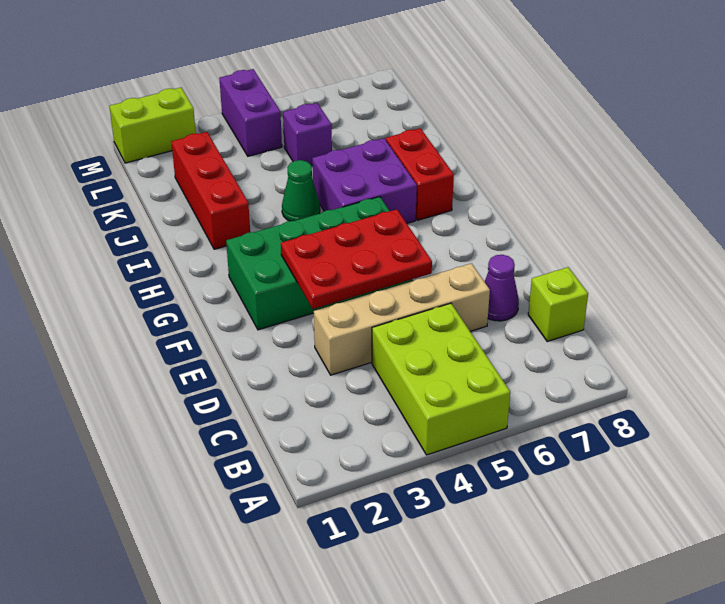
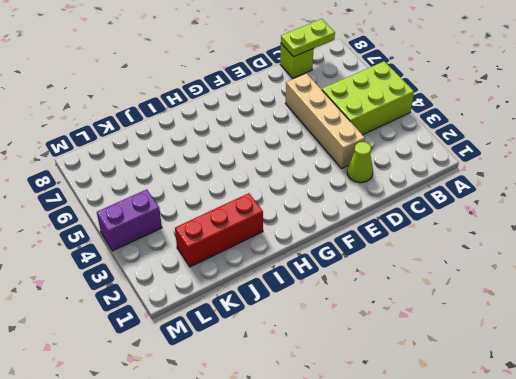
lime plate B8:C8 level 2 -> none
lime cone D2 level 1 -> none
none -> purple cone D7 level 1
none -> green brick F2:G5 level 1
none -> purple brick H5:I6 level 1

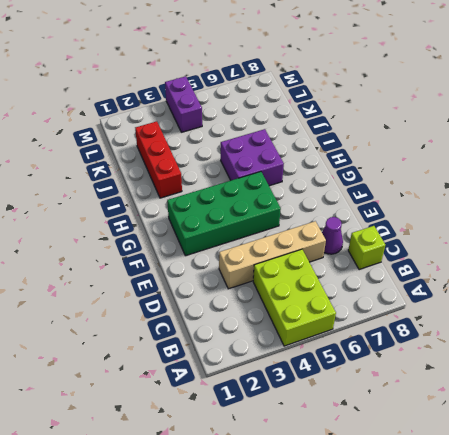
none -> red brick H7:I7 level 1
none -> green cone I4 level 1
none -> purple brick K5 level 1

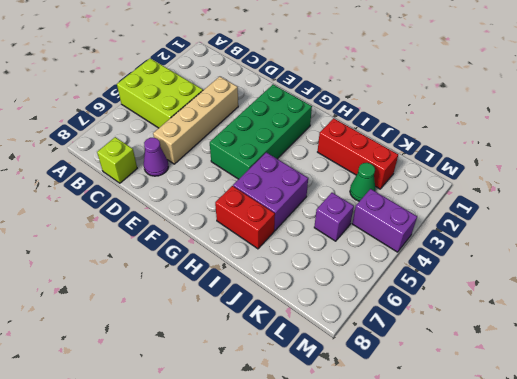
green cone K3 level 1 -> green cone I4 level 1
none -> lime brick M1:M2 level 1
none -> red plate E3:F5 level 2

